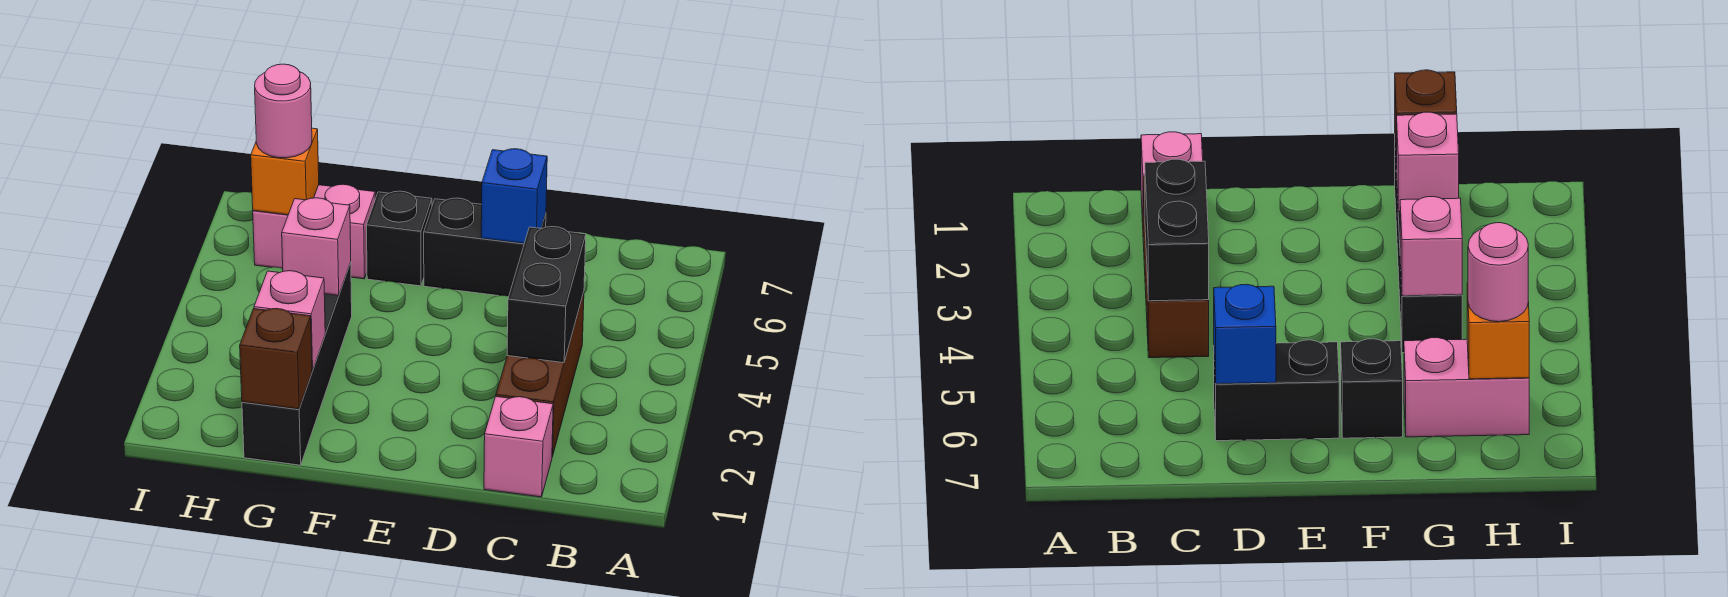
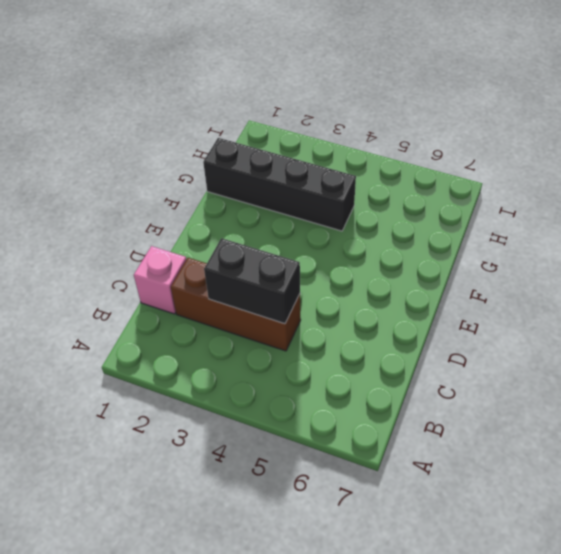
none -> black brick D6:E6 level 1
none -> black brick F6 level 1
none -> pink brick G6:H6 level 1

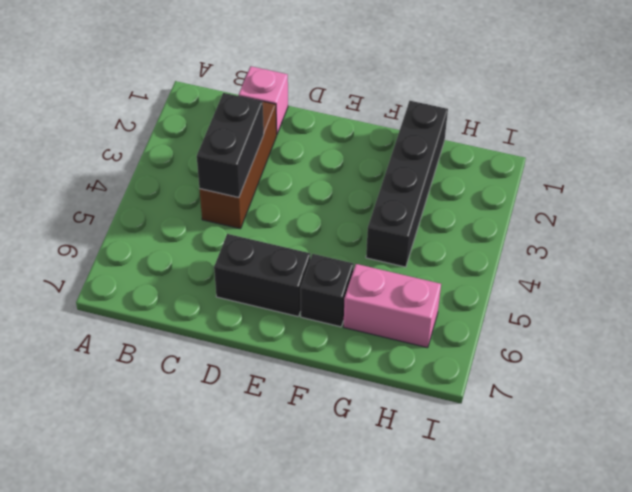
none -> blue brick D6 level 2
none -> brown brick G1 level 2
none -> pink brick G2 level 2

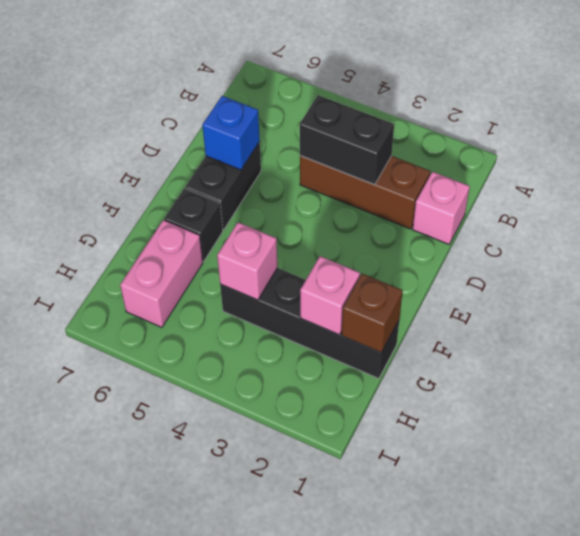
none -> orange brick H6 level 2
none -> pink round brick H6 level 3

